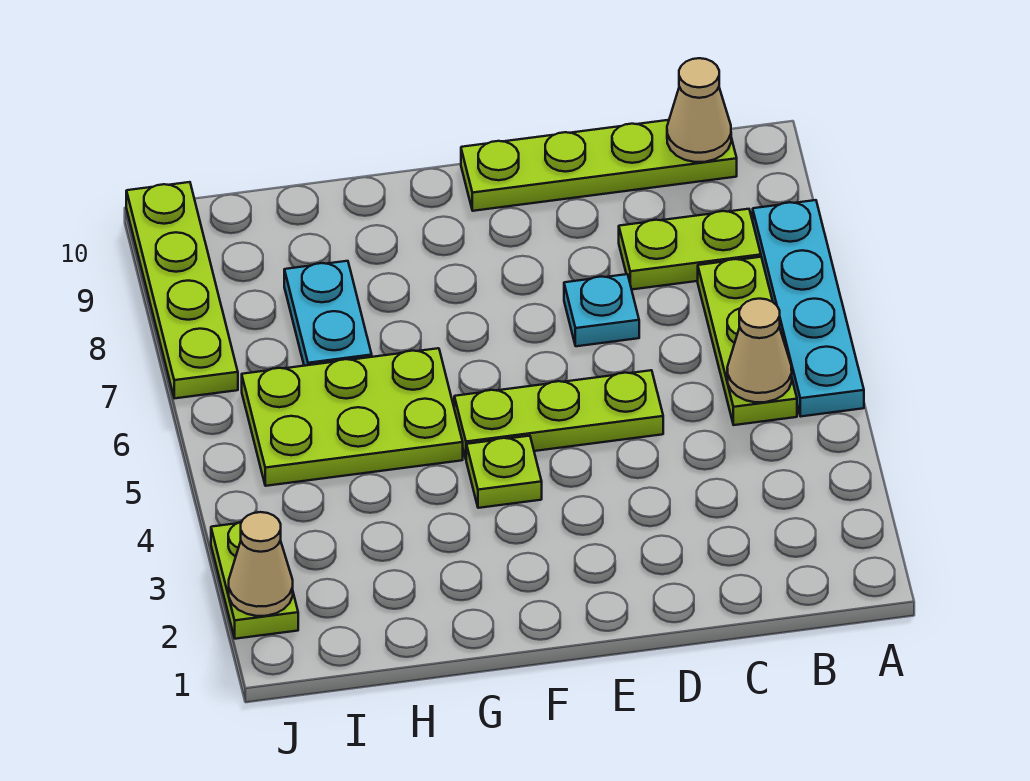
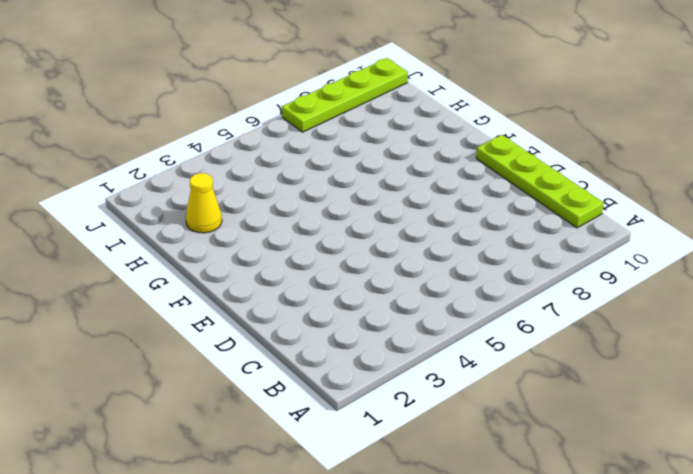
yellow cone H2 level 1 -> none
none -> cyan plate A5:A8 level 1
none -> lime plate B5:B7 level 1
none -> lime plate B8:C8 level 1

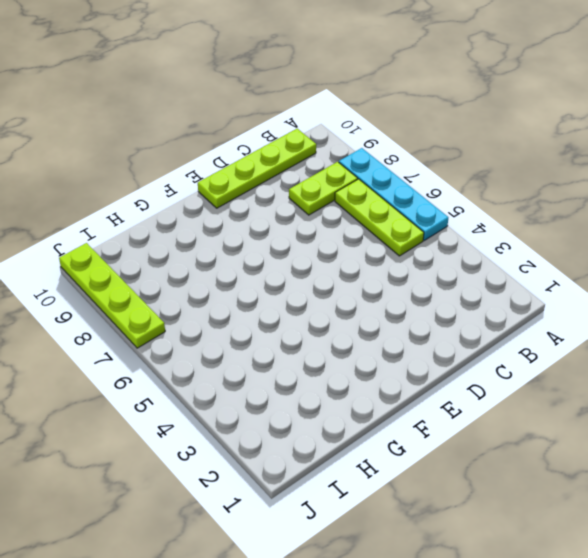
none -> lime plate D5:F5 level 1
none -> cyan plate D7 level 1
none -> lime plate F4 level 1

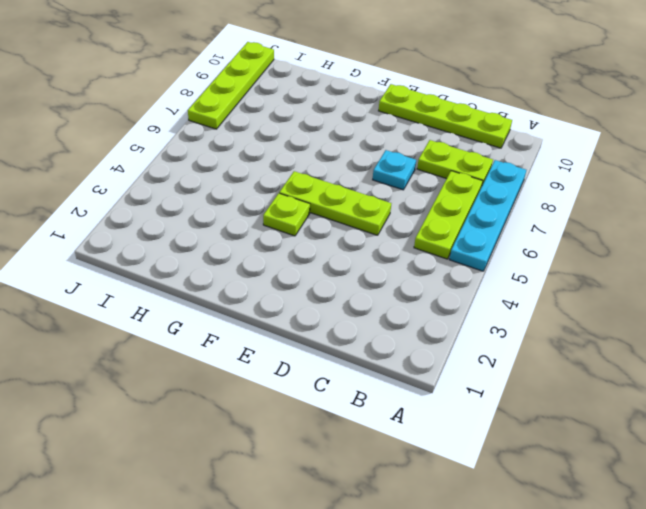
none -> lime plate G5:I6 level 1
none -> cyan plate H7:H8 level 1
none -> lime plate J2:J3 level 1

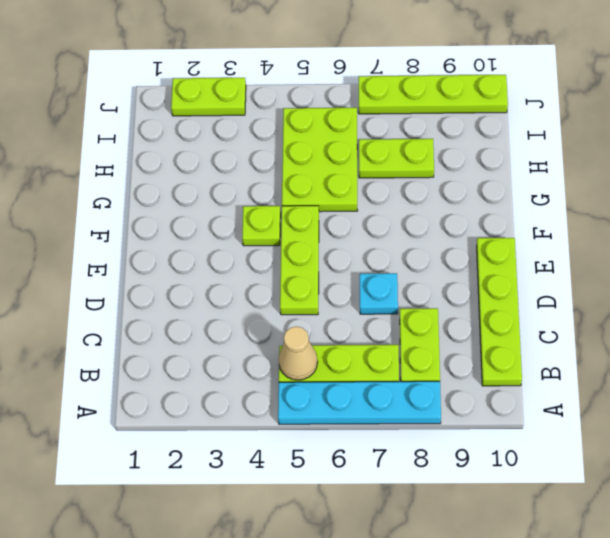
lime plate H7:H8 level 1 -> cyan plate H7:H8 level 1
none -> tan cone B10 level 2
none -> tan cone J2 level 2

